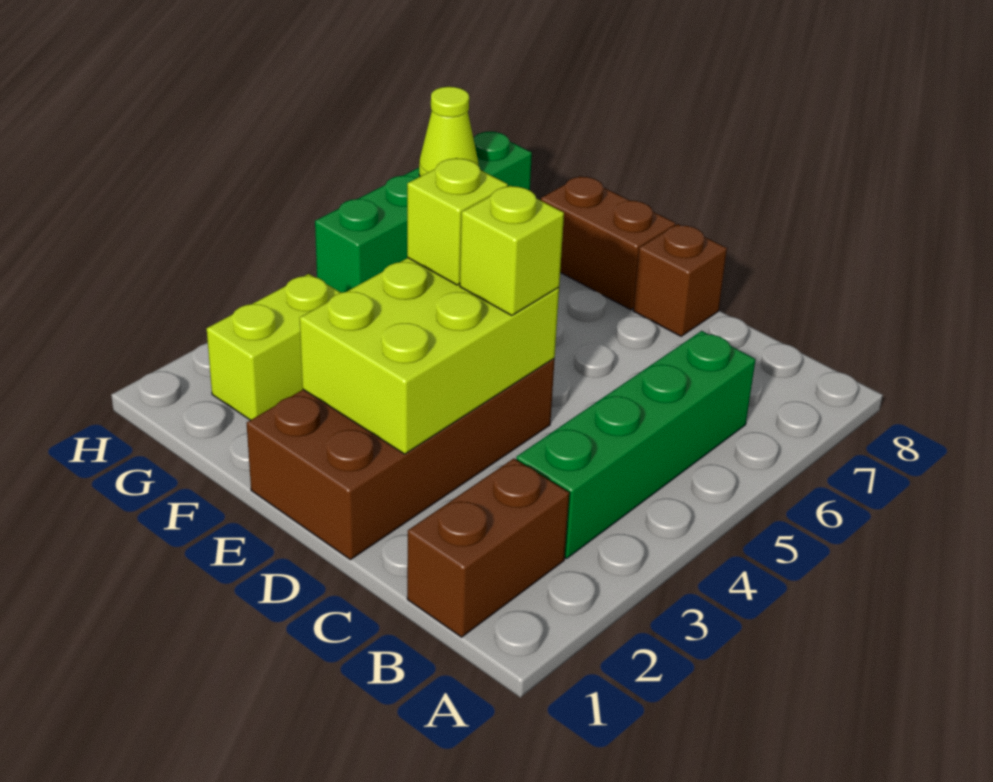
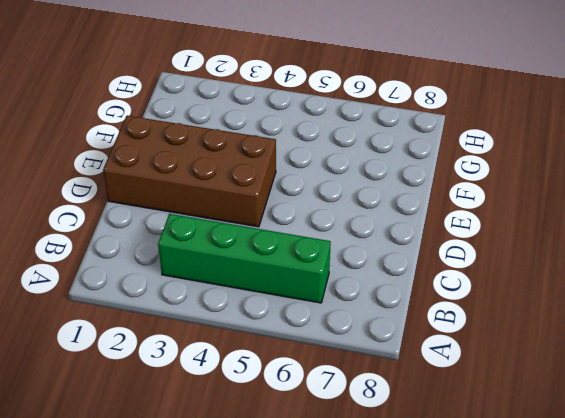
none -> brown brick B1:B2 level 1
none -> brown brick D8 level 1

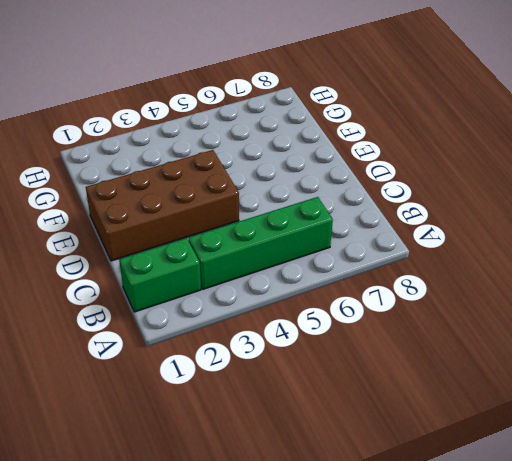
green brick B1:B2 level 1 -> brown brick B1:B2 level 1
none -> brown brick D8 level 1
none -> brown brick E8:F8 level 1

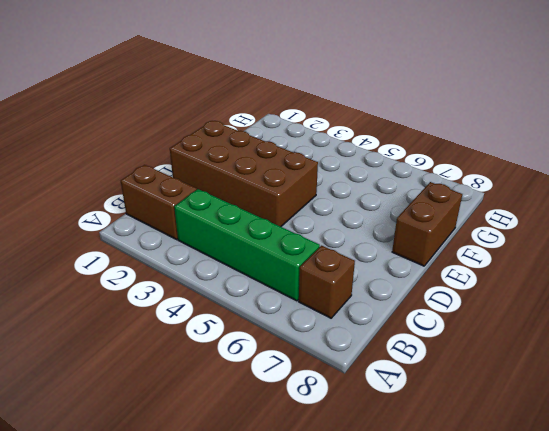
brown brick B7 level 1 -> brown brick D8 level 1
none -> lime brick G2:G3 level 1
none -> green brick H5:H8 level 1

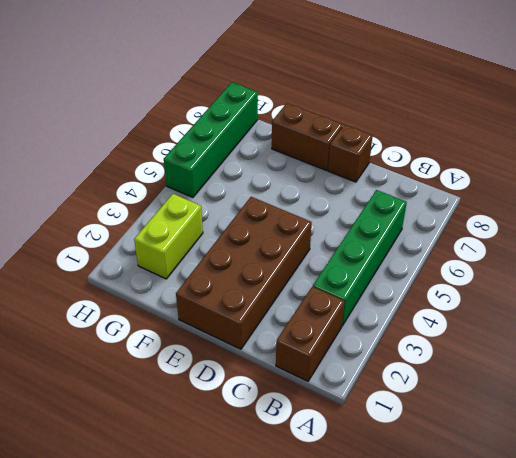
none -> lime brick D2:E4 level 2
none -> lime cone H7 level 2

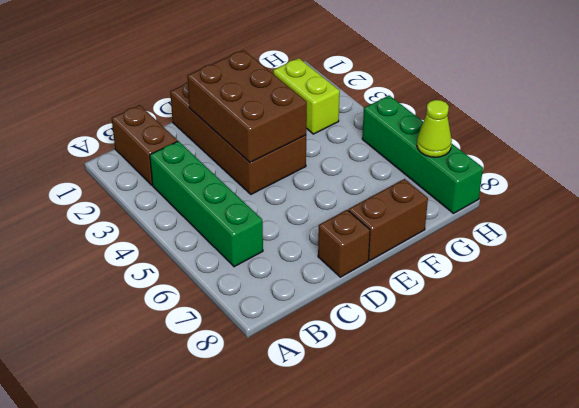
brown brick D2:E4 level 2 -> lime brick D2:E4 level 2
none -> lime brick D4 level 3
none -> lime brick E4 level 3

